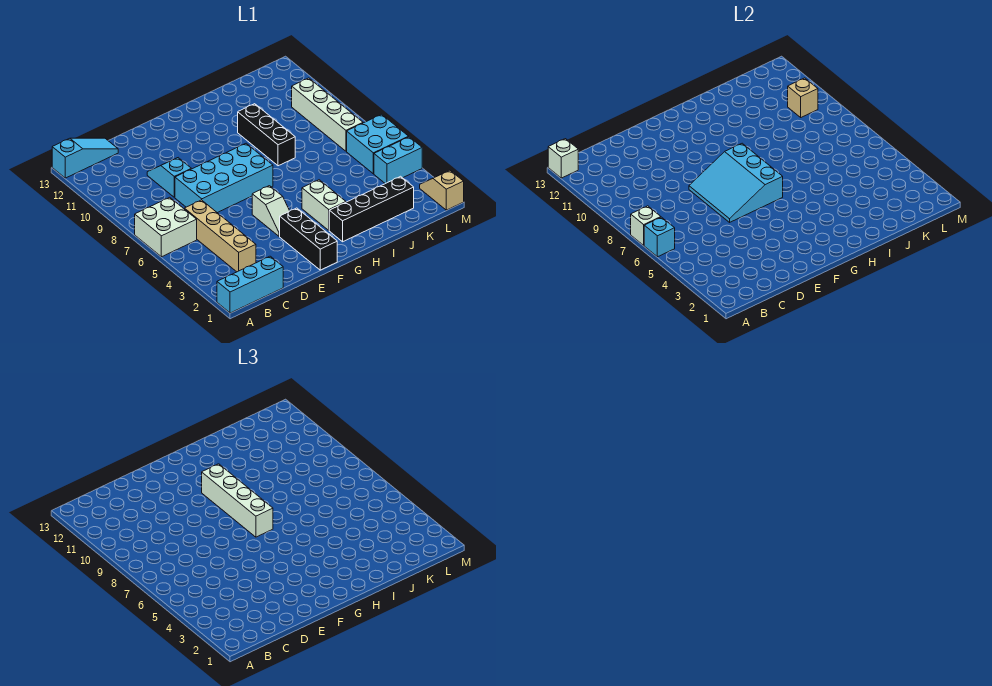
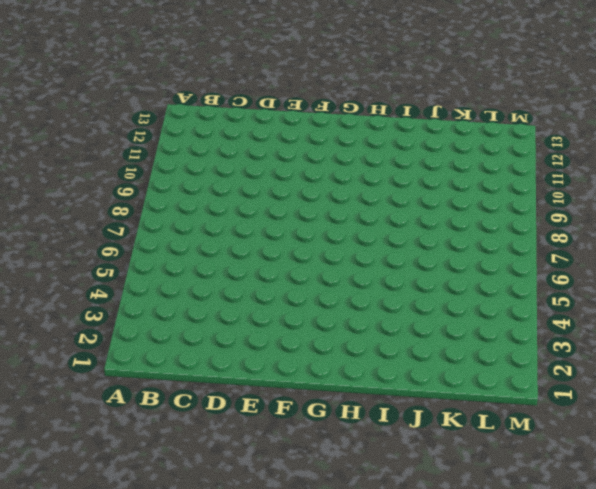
none -> cyan brick A1:C1 level 1
none -> white brick A6:B7 level 1
none -> cyan slope A13:C13 level 1 top A

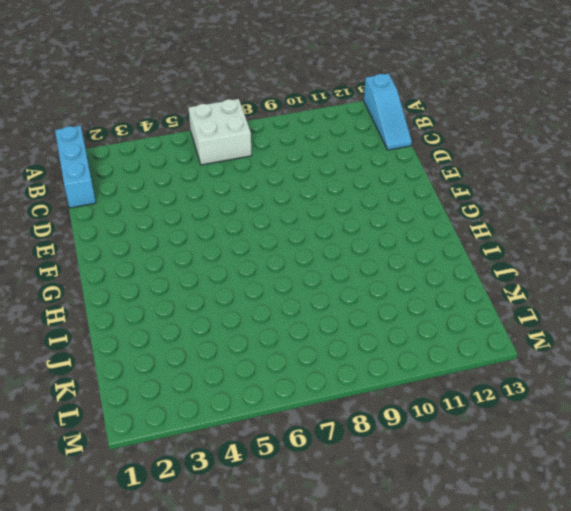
none -> tan brick C3:C6 level 1
none -> cyan brick D7:G8 level 1
none -> cyan slope D9:D10 level 1 top 9

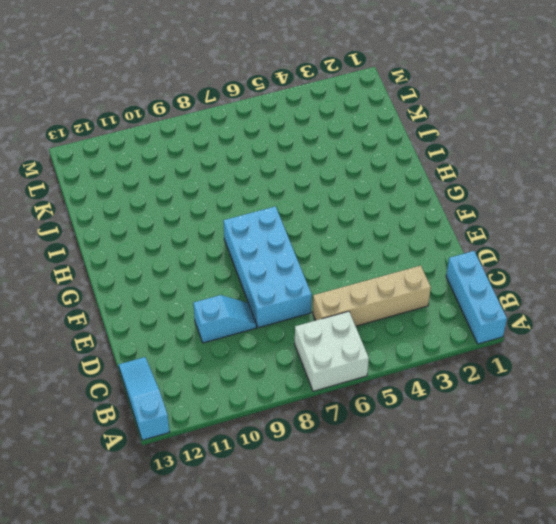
cyan slope D9:D10 level 1 top 10 -> cyan slope D9:D10 level 1 top 9
none -> black brick F1:F3 level 1
none -> white slope F4:F5 level 1 top 5
none -> black brick H2:K2 level 1

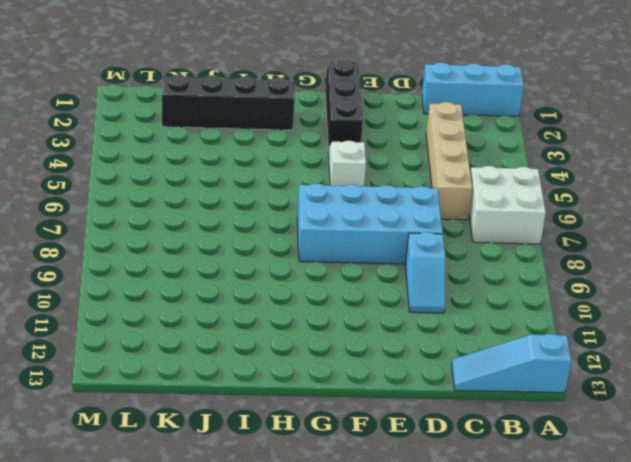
none -> white brick H3:H4 level 1
none -> black brick I8:I10 level 1
none -> cyan brick L4:M4 level 1

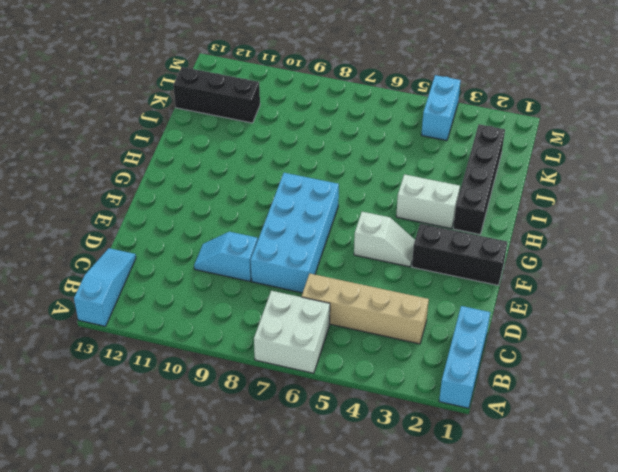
black brick K11:K13 level 1 -> black brick I8:I10 level 1
none -> cyan brick L5:M6 level 1
none -> white brick L7:L10 level 1
none -> tan slope M1:M2 level 1 top 1

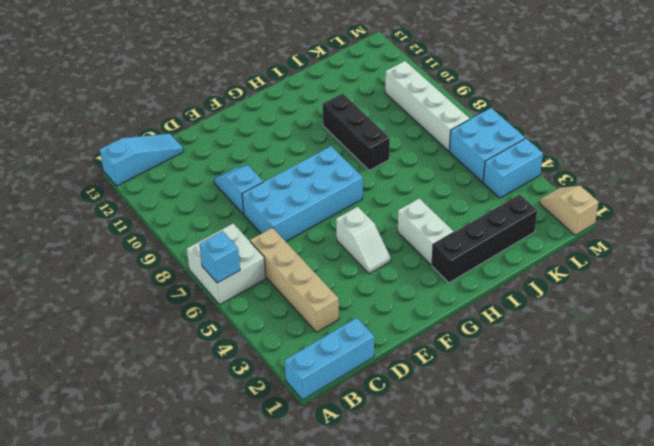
none -> black brick F1:F3 level 1
none -> white brick A7 level 2
none -> white brick A13 level 2

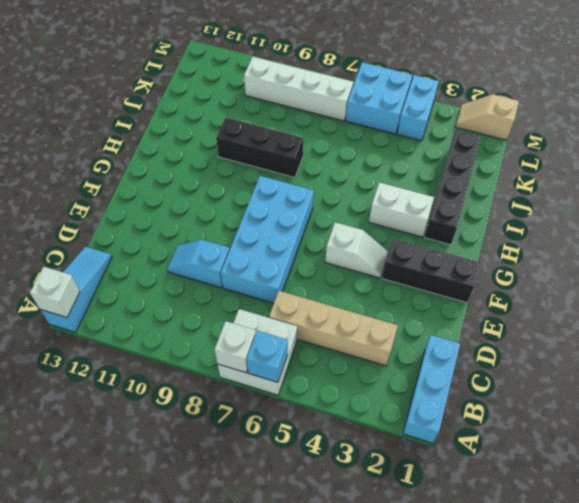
none -> cyan slope E6:G8 level 2 top G
none -> tan brick L10 level 2
none -> white brick G7:G10 level 3

